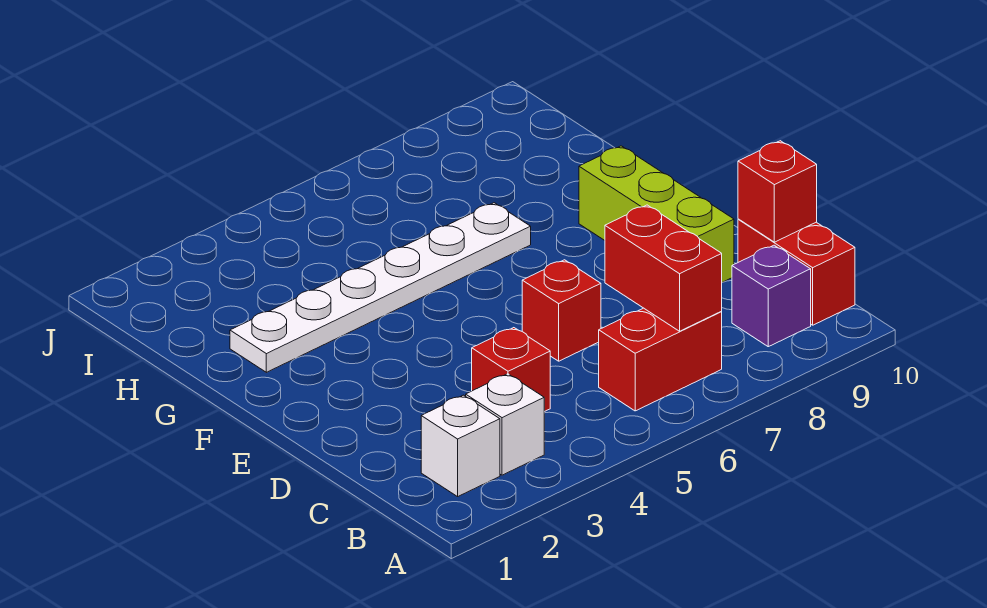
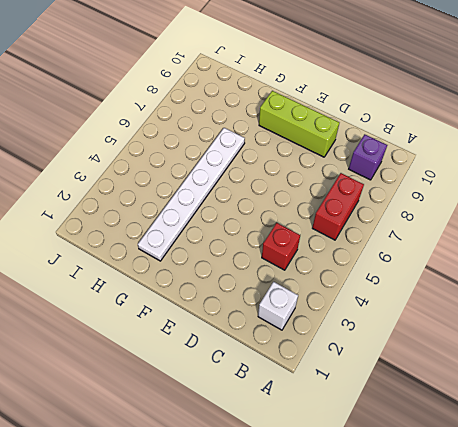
none -> white brick B3 level 1
none -> red brick B10:C10 level 1

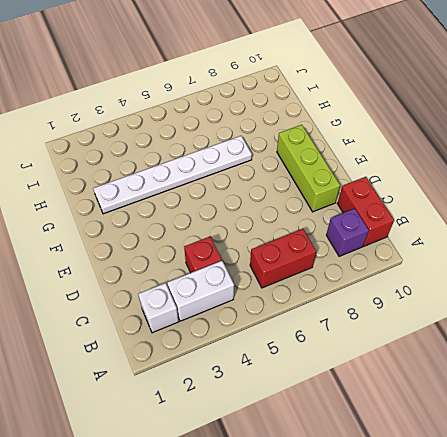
white brick B3:B4 level 1 -> white brick B3 level 1
none -> red brick D6 level 1
none -> red brick B7:C7 level 2

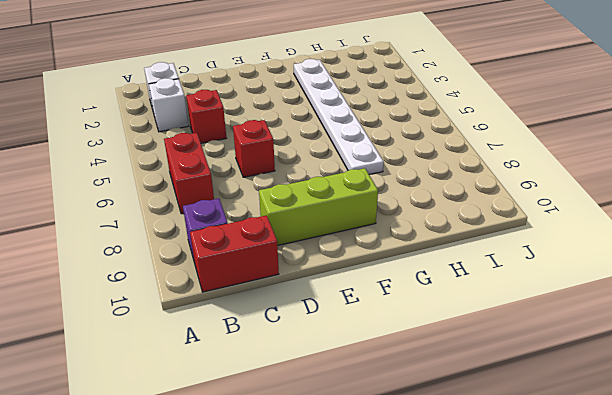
none -> red brick B7:C7 level 2
none -> red brick C10 level 2

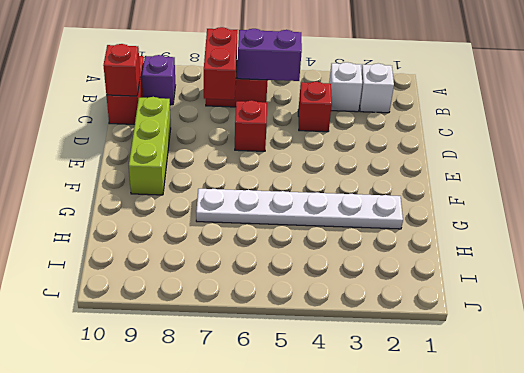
purple brick B5:B6 level 2 -> none

